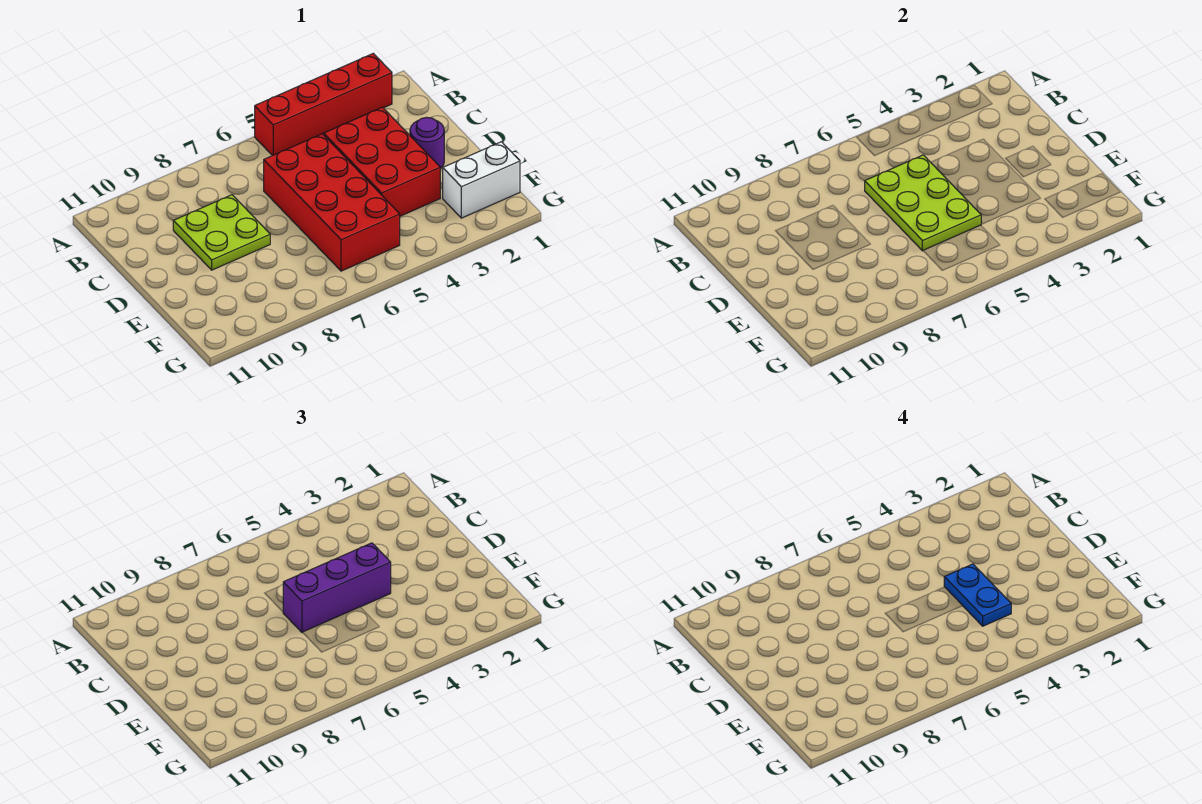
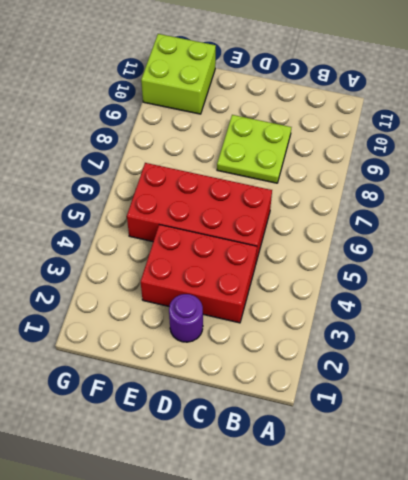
lime brick F10:G11 level 1 -> none
none -> red brick A2:A5 level 1
none -> white brick F1:F2 level 1

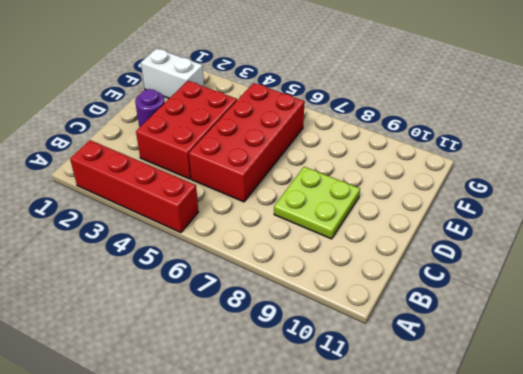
none -> lime plate C5:E6 level 2
none -> purple brick D4:D6 level 3

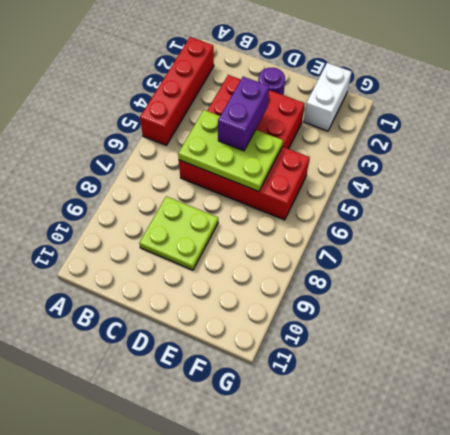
purple brick D4:D5 level 3 -> purple brick D4:D6 level 3
none -> blue plate D4:E4 level 4

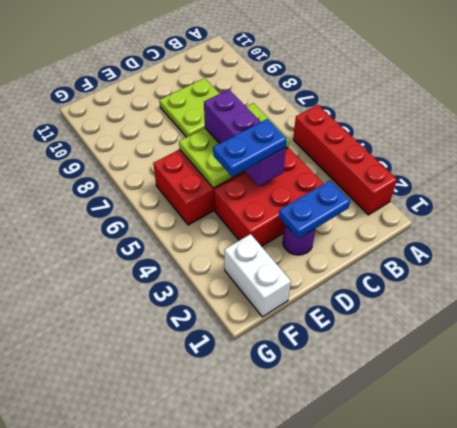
blue plate C2:D2 level 2 -> none

